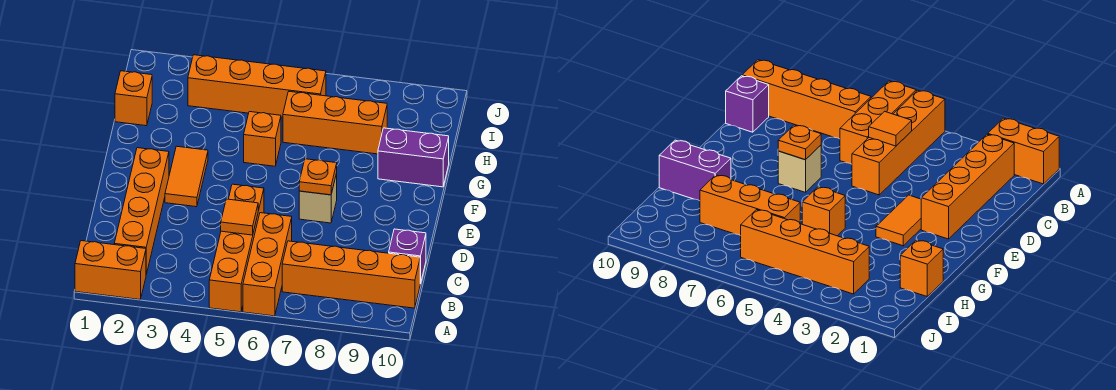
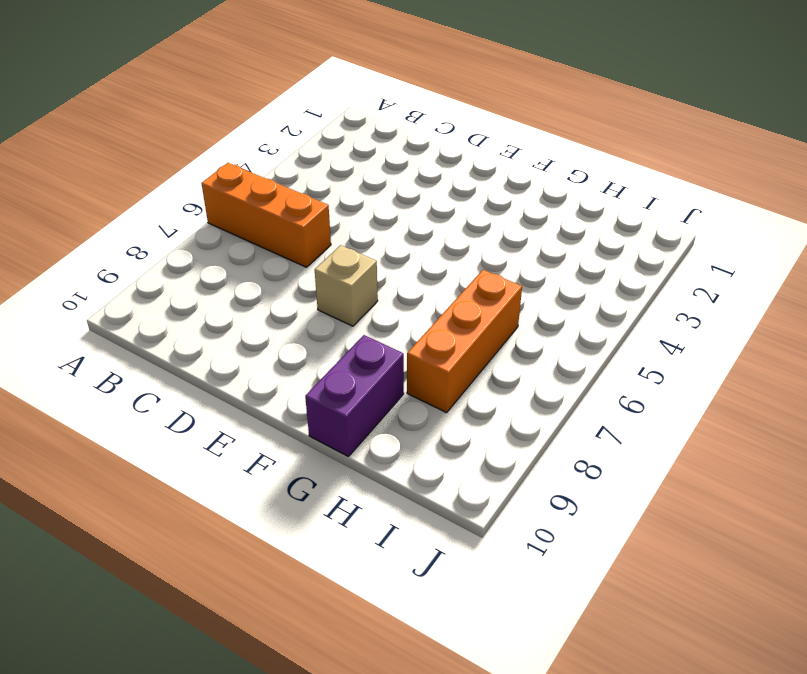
none -> orange brick A1:A2 level 1
none -> orange brick A5:D5 level 1
none -> orange brick B2:E2 level 1

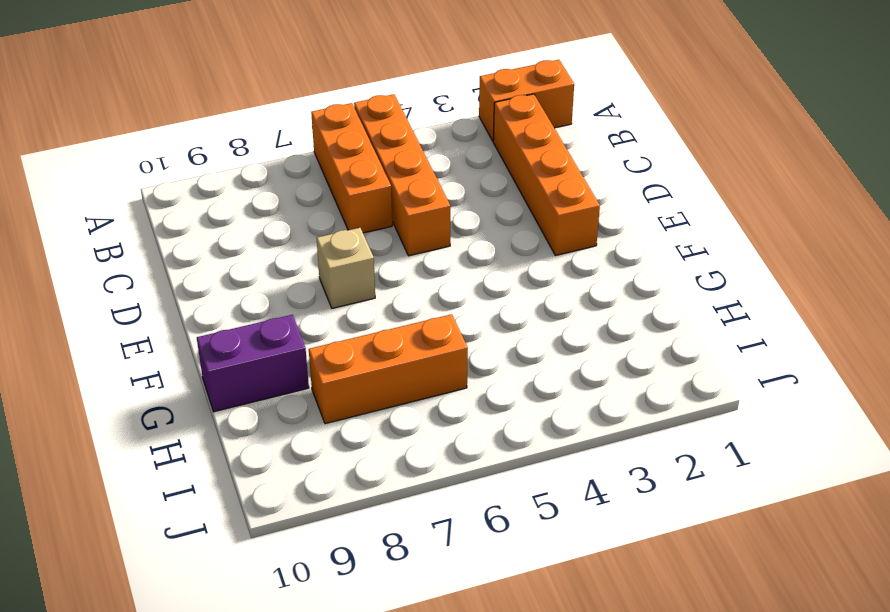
none -> orange brick B7:B10 level 1
none -> purple brick C10 level 1
none -> orange tile E3:F3 level 1

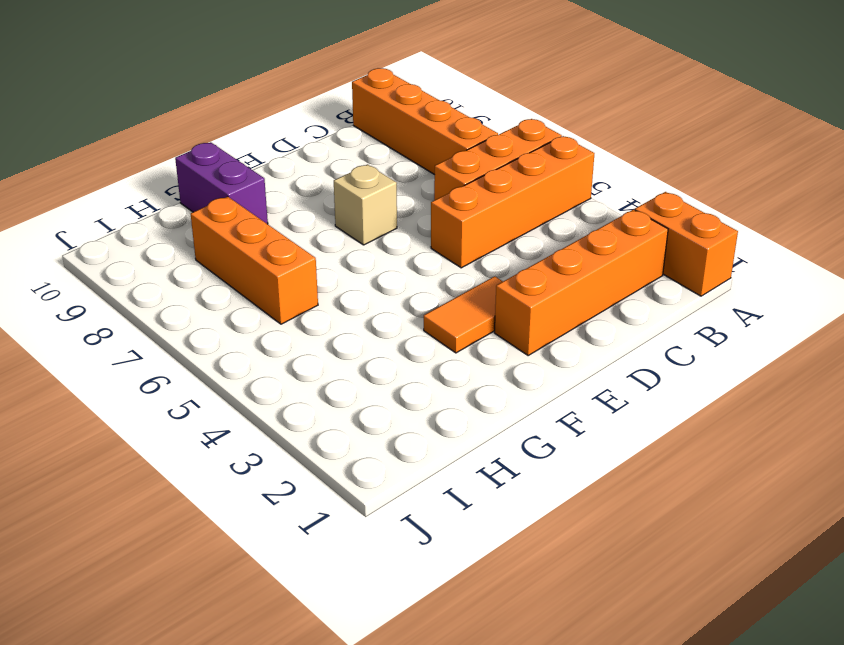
none -> purple brick C10 level 1
none -> orange brick G5 level 1
none -> orange brick H1 level 1

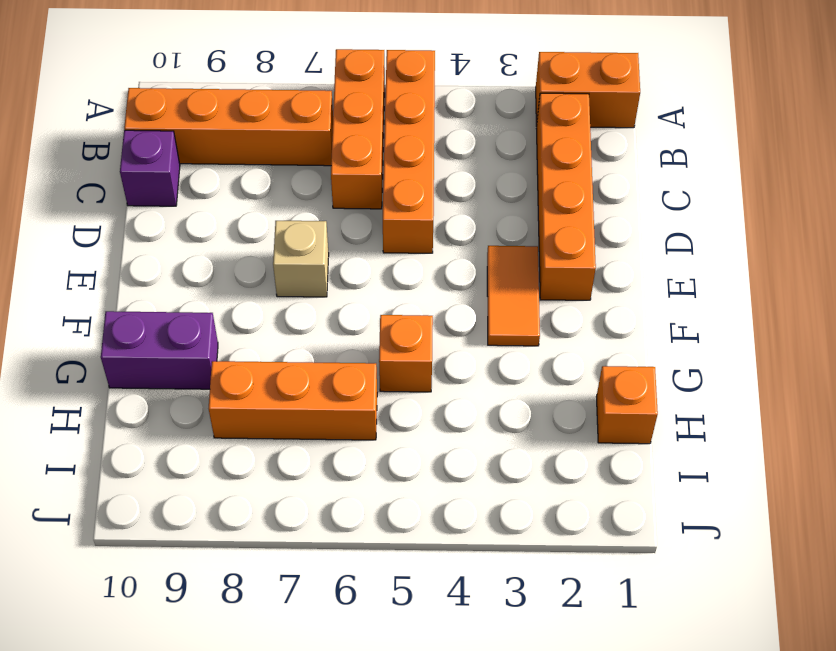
none -> orange brick I3:I6 level 1
none -> orange tile C5 level 2
none -> orange plate E7 level 2

